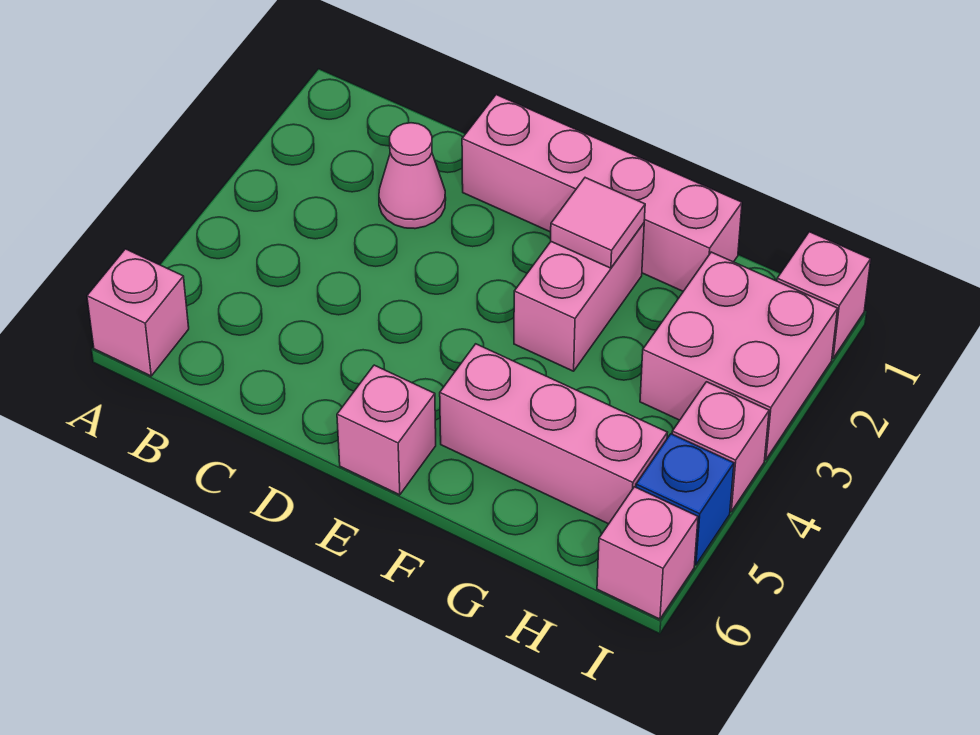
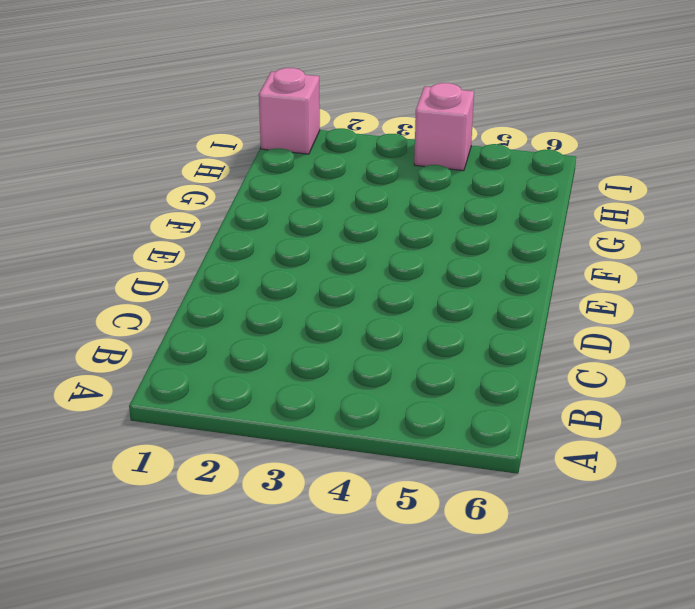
none -> pink brick A6 level 1
none -> pink cone C2 level 1
none -> pink brick D1:G1 level 1

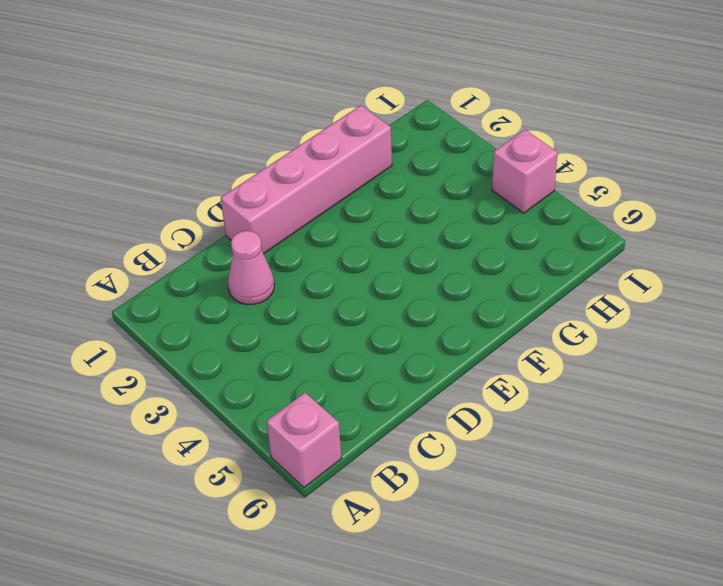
none -> pink brick E6 level 1
none -> pink brick F2:F3 level 1
none -> pink brick F5:H5 level 1

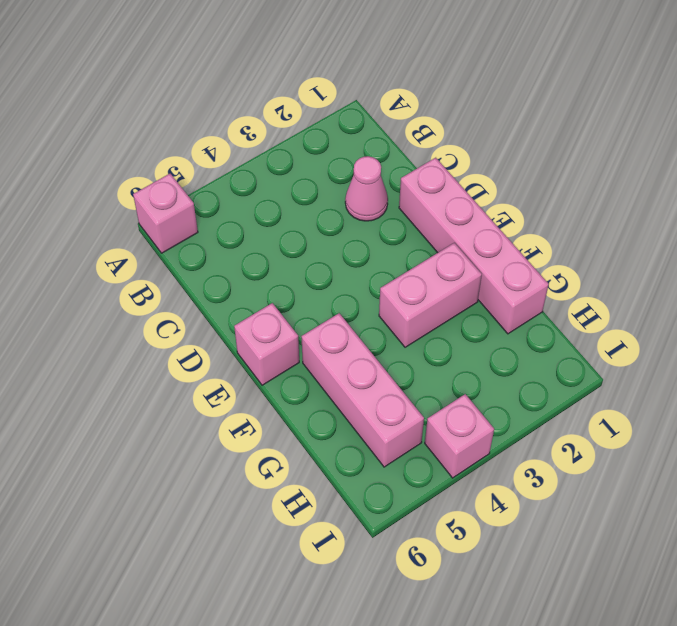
none -> pink brick H2:I3 level 1
none -> pink brick I1 level 1
none -> blue brick I5 level 1

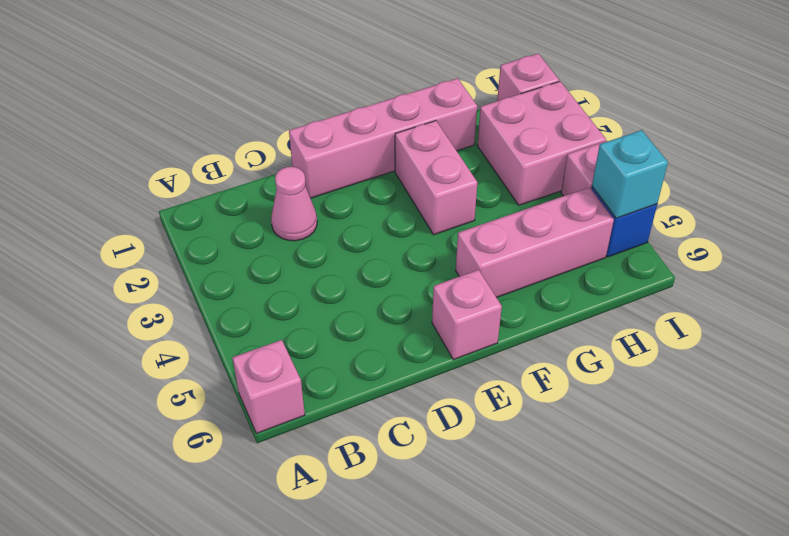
cyan brick I5 level 2 -> none
none -> pink brick I6 level 1
none -> pink tile F2 level 2

